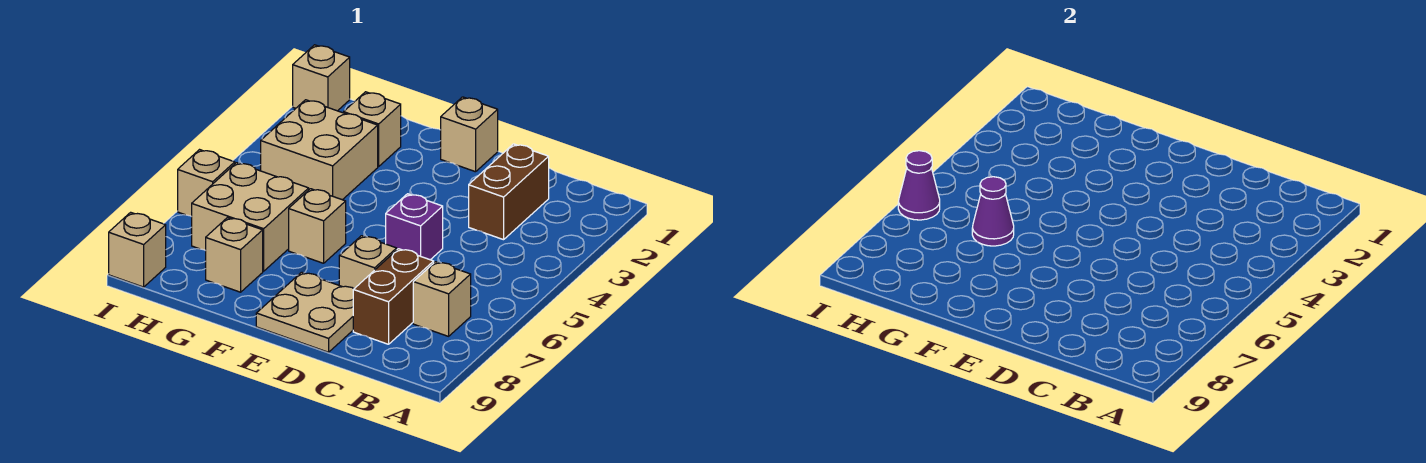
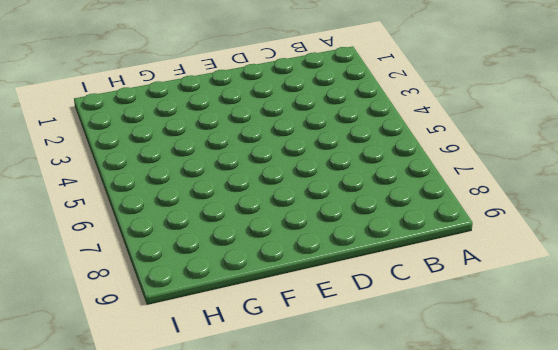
none -> tan brick B7 level 1
none -> brown brick C2:C3 level 1
none -> brown brick C7:C8 level 1

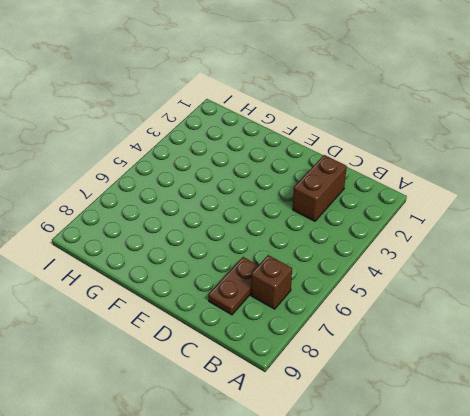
brown brick B7 level 1 -> tan brick B7 level 1
brown plate C7:C8 level 1 -> brown brick C7:C8 level 1
none -> purple brick D5 level 1
none -> tan brick D7 level 1
none -> tan plate D8:E9 level 1

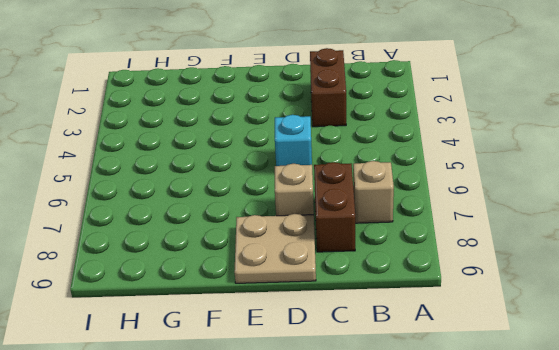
cyan brick D5 level 1 -> purple brick D5 level 1
none -> tan brick E1 level 1
none -> tan brick F6 level 1
none -> tan brick G2 level 1

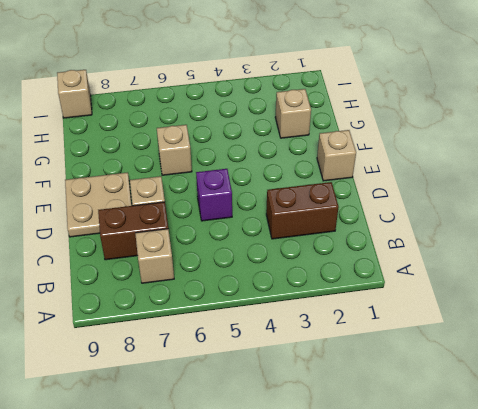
none -> tan brick G3:H4 level 1
none -> tan brick G6:H7 level 1
none -> tan brick G8 level 1

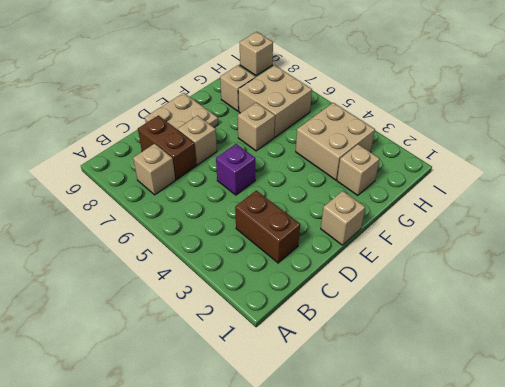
none -> tan brick I1 level 1
none -> tan brick I6 level 1
none -> purple cone G6 level 2

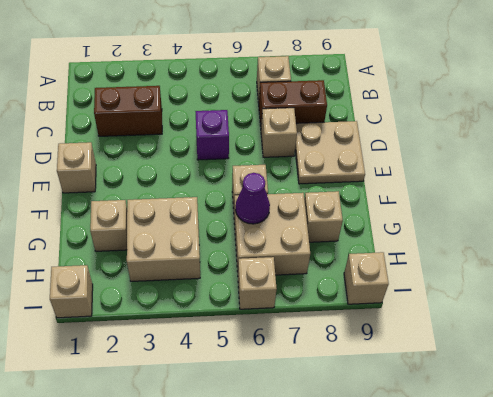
none -> purple cone I6 level 2

